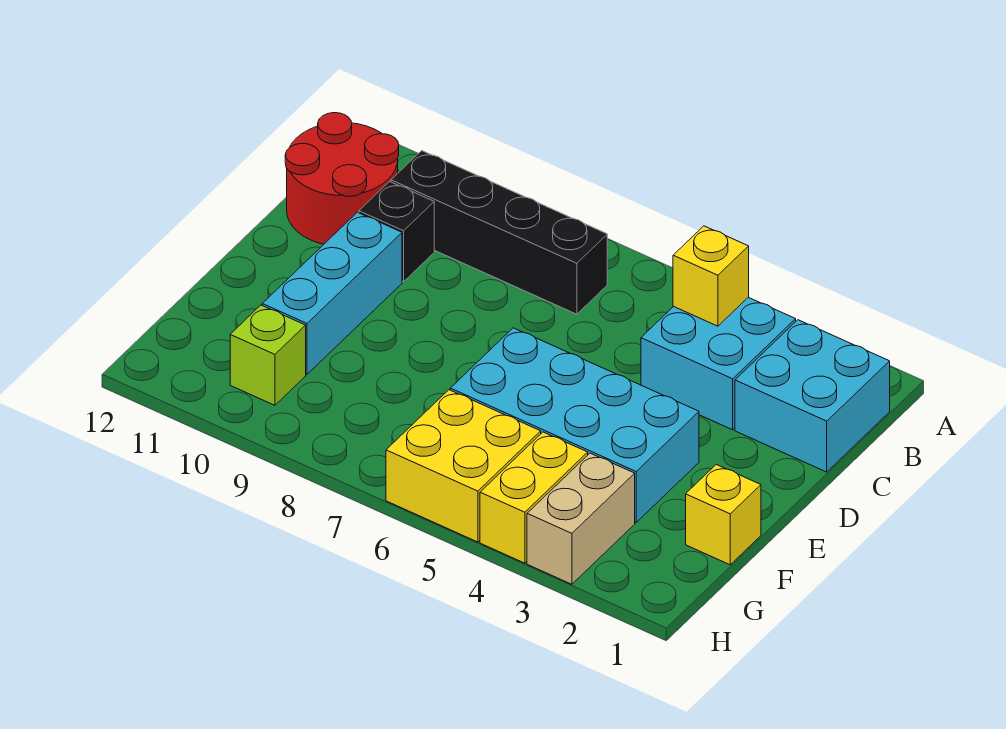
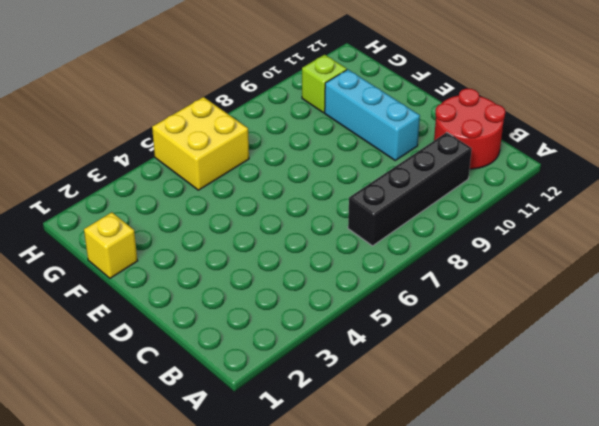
none -> cyan brick B1:C2 level 1
none -> cyan brick B3:C4 level 1
none -> black brick C10 level 1

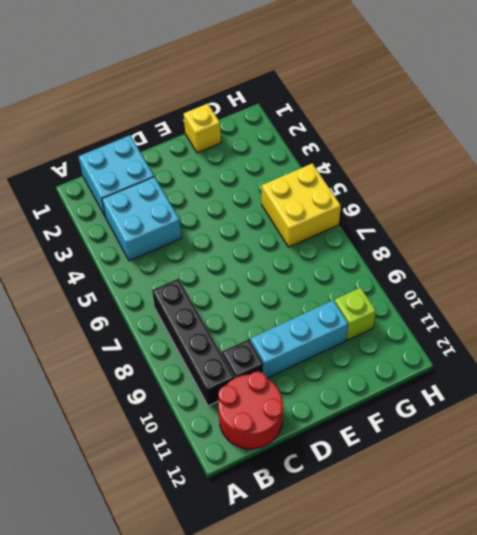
none -> cyan brick E3:F6 level 1
none -> tan brick G3:H3 level 1
none -> yellow brick G4:H4 level 1

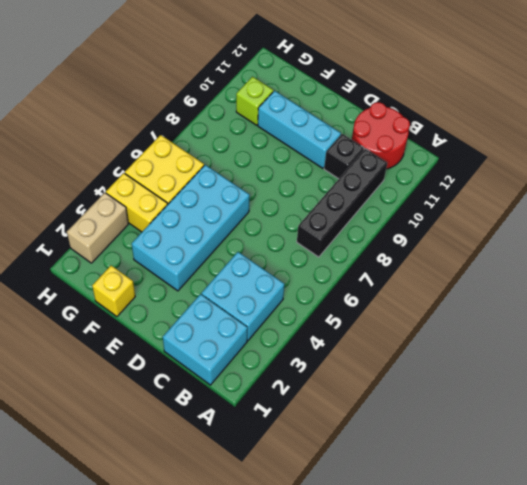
tan brick H2:H3 level 1 -> tan brick G3:H3 level 1
none -> yellow brick B4 level 2

